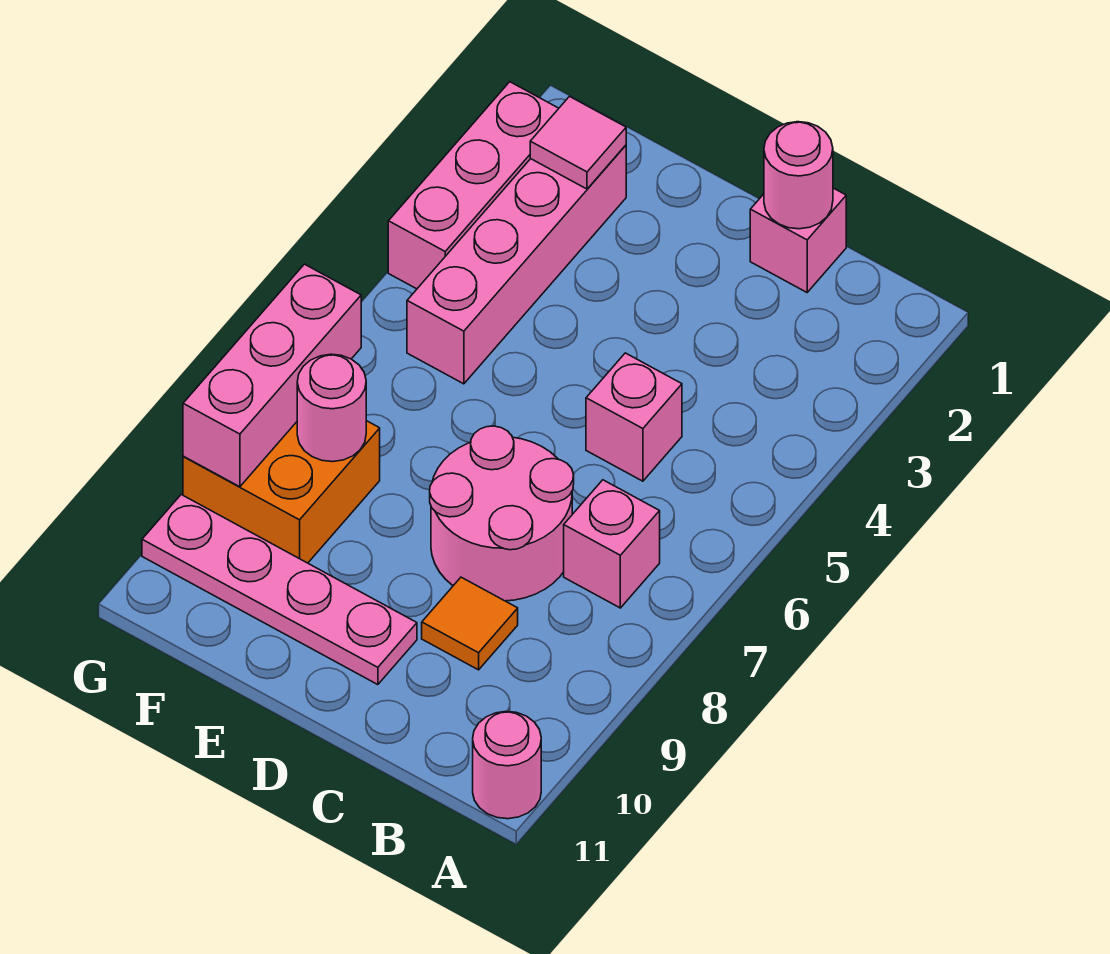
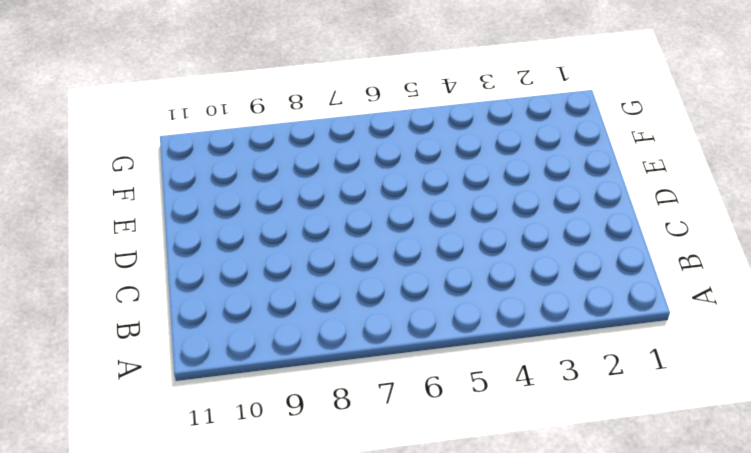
none -> pink round brick A11 level 1
none -> pink brick B7 level 1
none -> pink brick C1 level 1

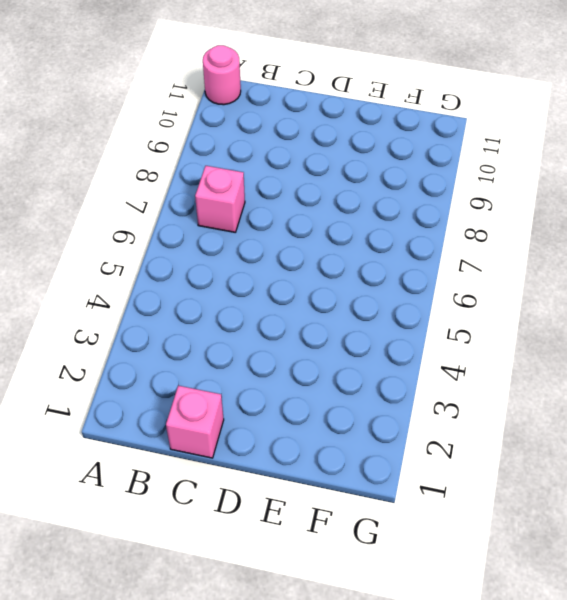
none -> pink brick C5 level 1
none -> pink round brick C7:D8 level 1
none -> orange tile C9 level 1

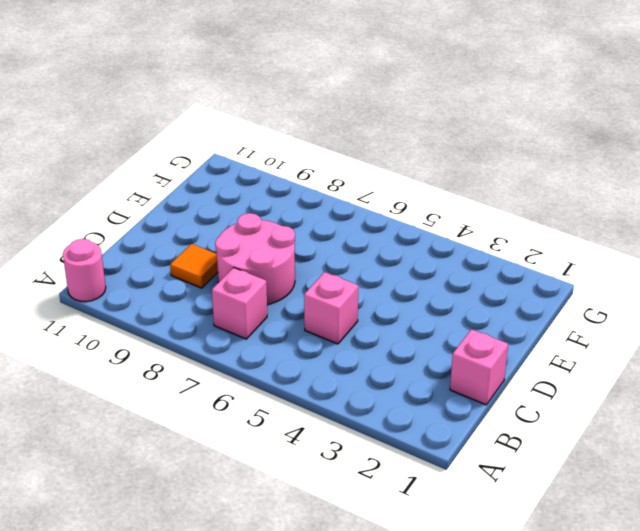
none -> pink plate D10:G10 level 1
none -> pink brick F2:F5 level 1
none -> orange brick F8:G9 level 1

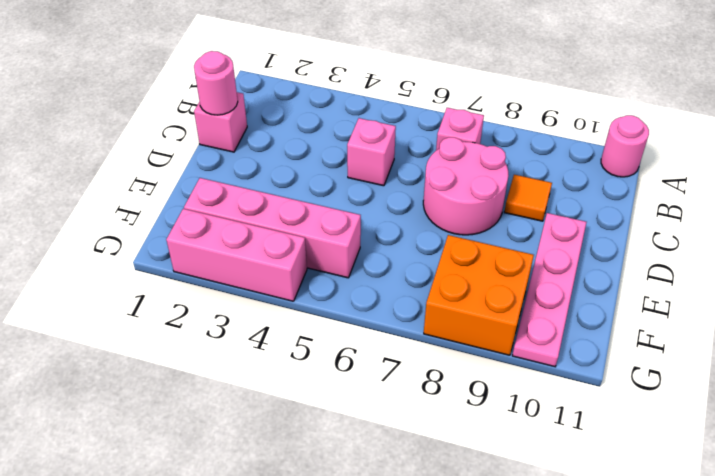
none -> pink tile F2 level 2
none -> pink round brick F8 level 2
none -> pink brick G7:G9 level 2

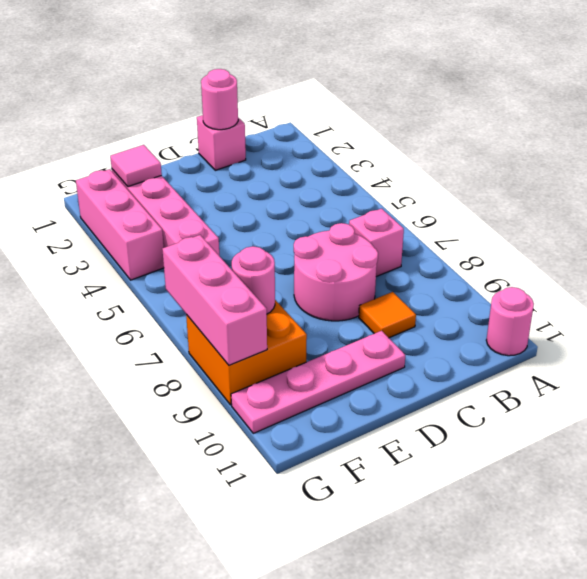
none -> pink brick C5 level 1

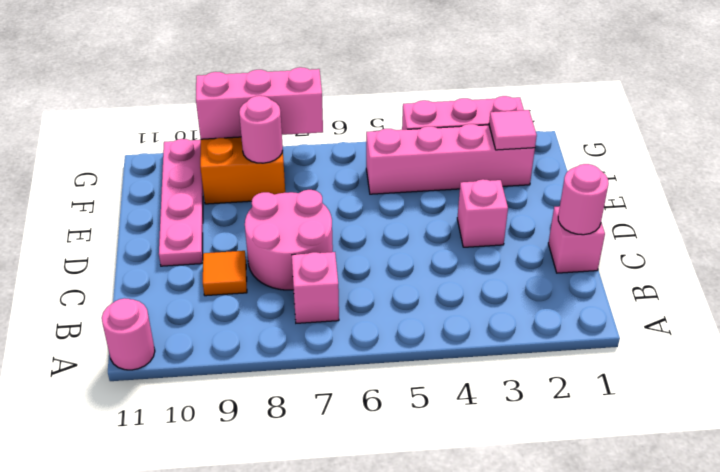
pink brick D3 level 1 -> pink brick C5 level 1

